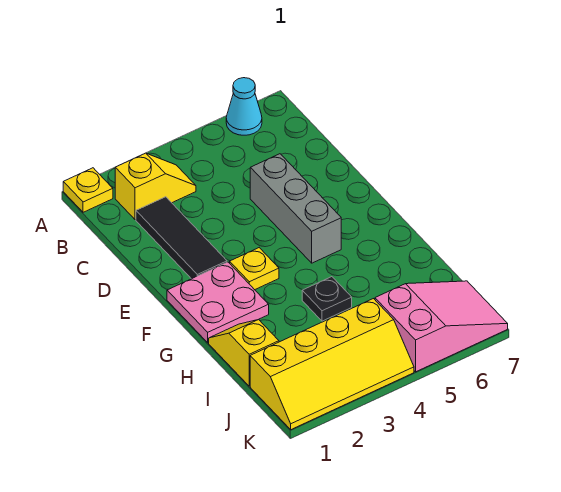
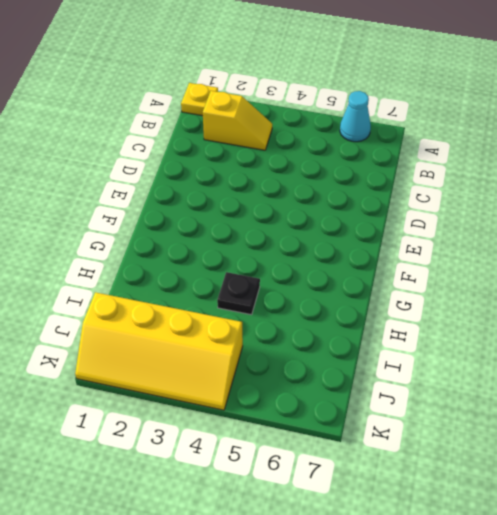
none -> black tile C2:E2 level 1
none -> grey brick D5:F5 level 1

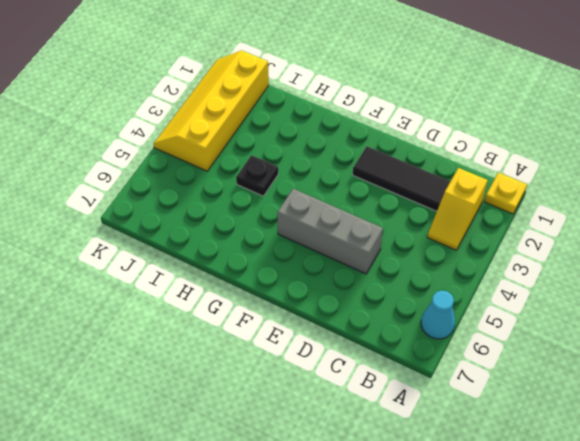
none -> pink plate F1:G2 level 1
none -> yellow plate F3 level 1

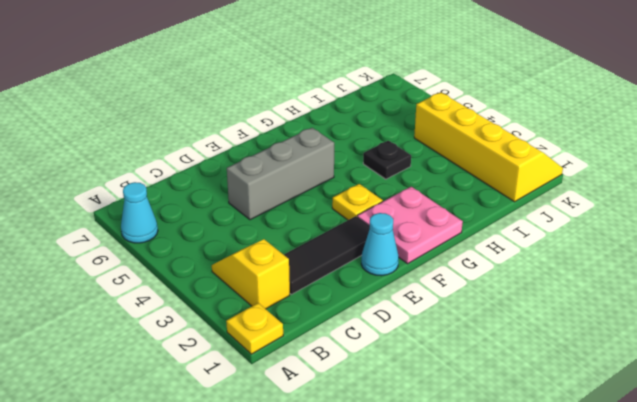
cyan cone E1 level 1 -> none
none -> yellow slope H1:I1 level 1 top I
none -> pink slope J5:K7 level 1 top 5

